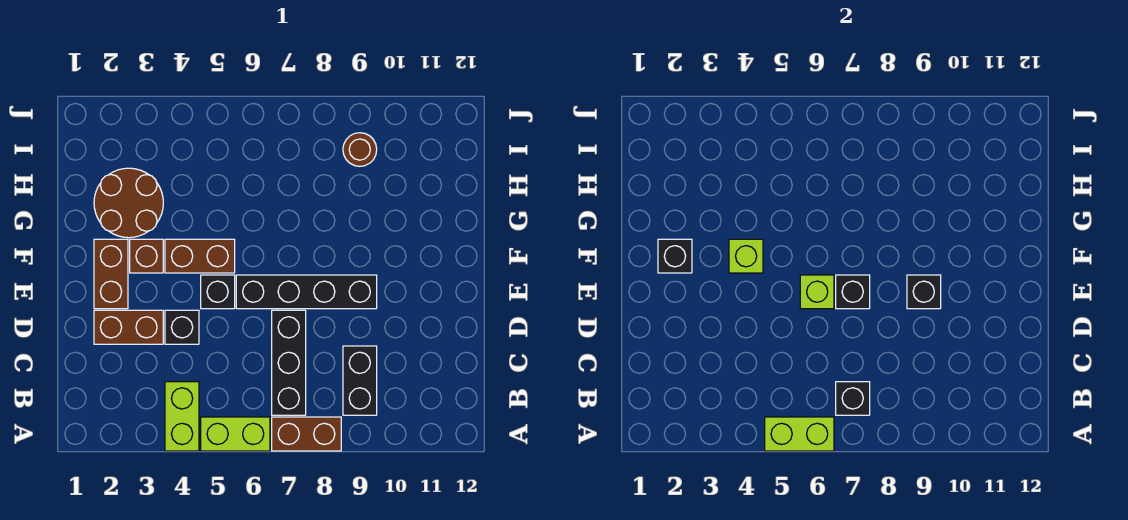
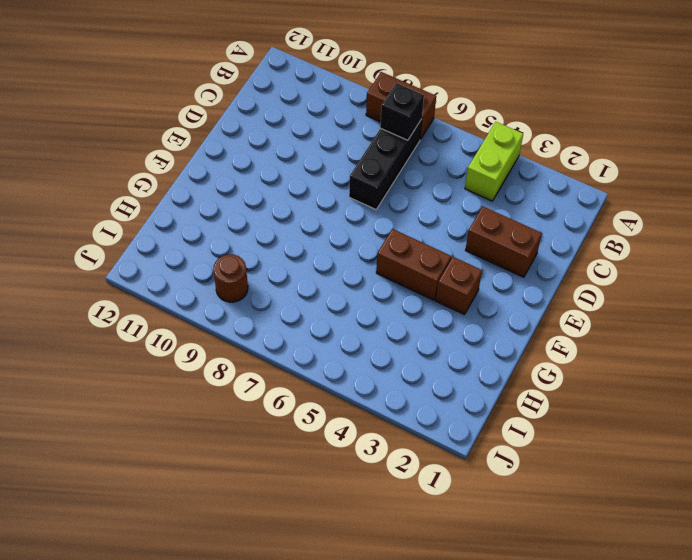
none -> lime brick A5:A6 level 1
none -> black brick B9:C9 level 1
none -> black brick D4 level 1

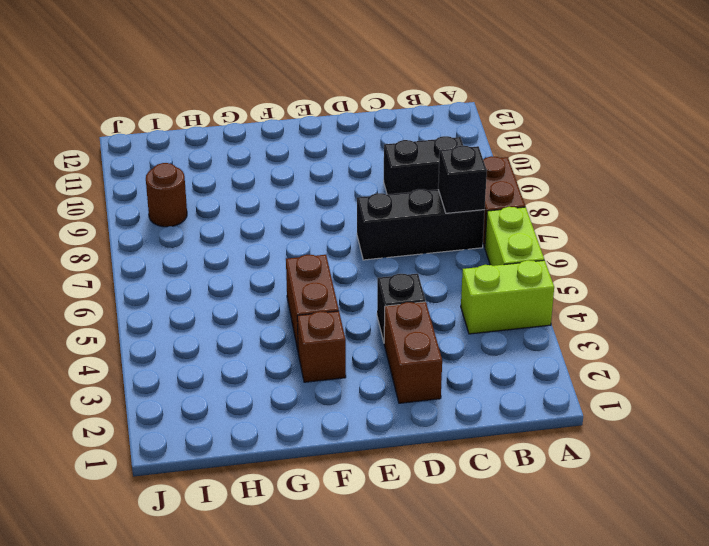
none -> brown brick E2:F2 level 1
none -> black brick E5 level 1
none -> black brick E6:E9 level 1

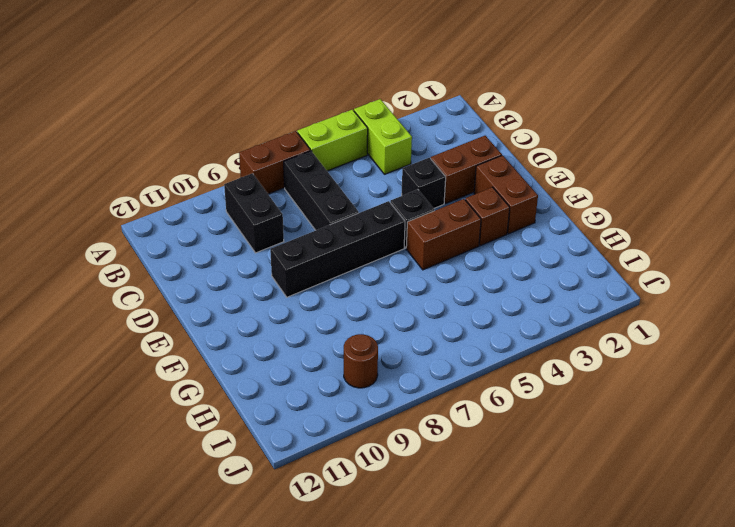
none -> brown round brick G2:H3 level 1
none -> lime brick A5:A6 level 2
none -> black brick B7 level 2

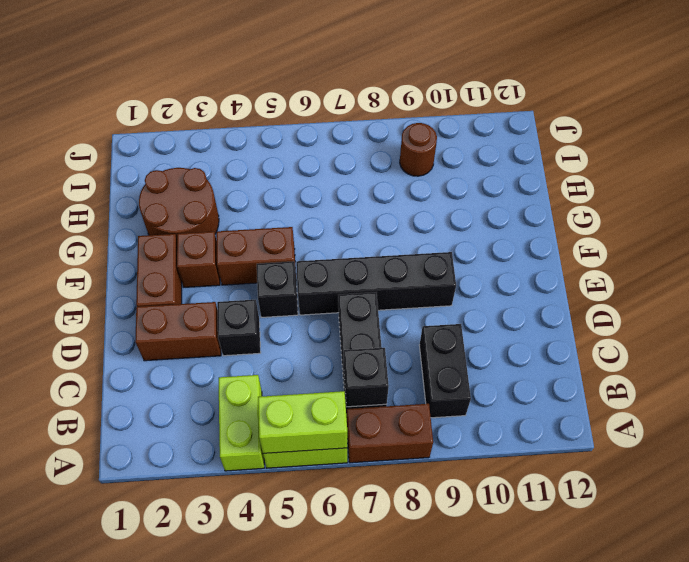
none -> lime brick E6 level 2
none -> black brick E7 level 2
none -> black brick E9 level 2

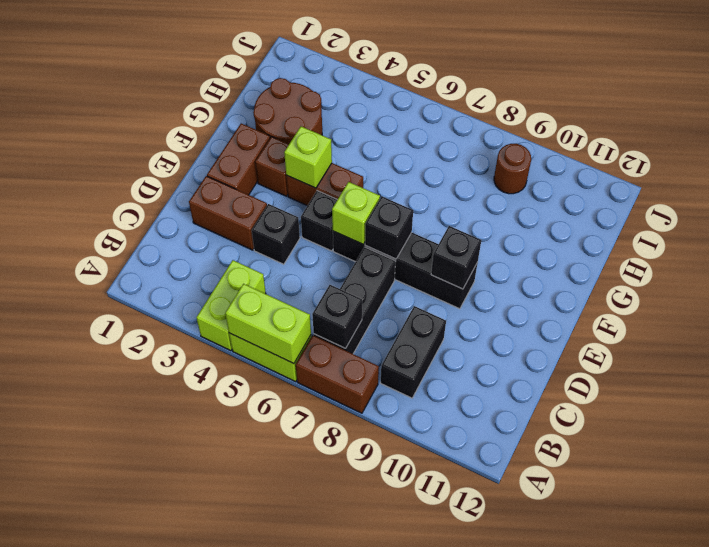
none -> black brick F2 level 2

